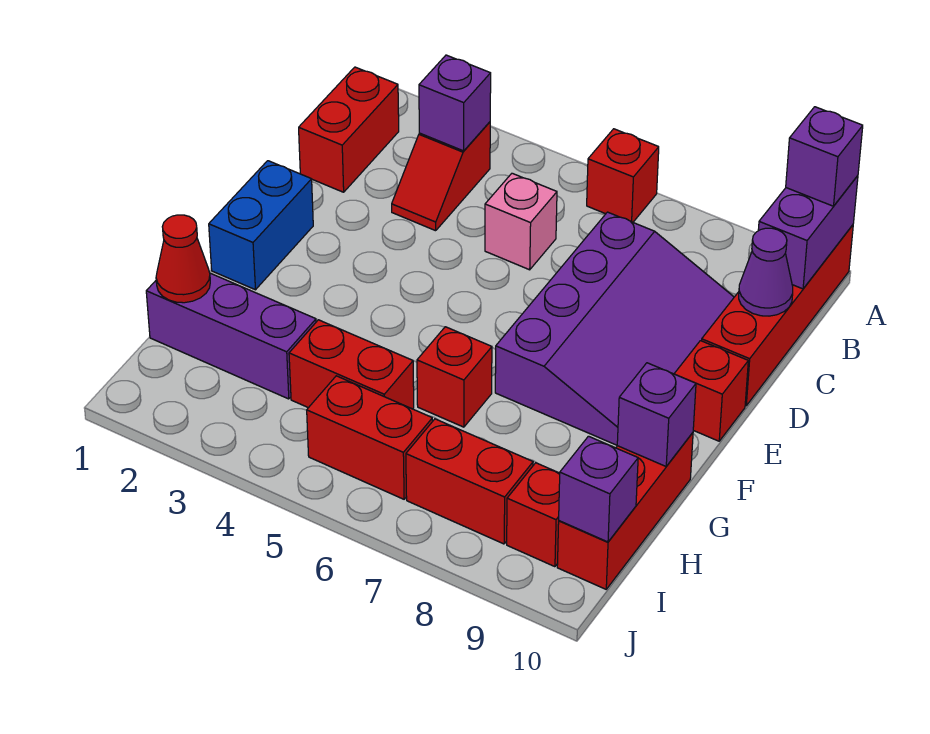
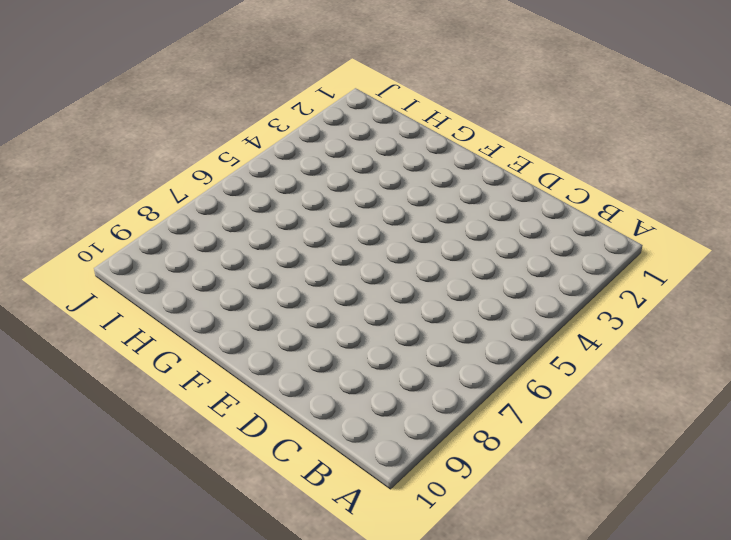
none -> red brick A6 level 1
none -> red brick A10:D10 level 1
none -> red brick B1:C1 level 1

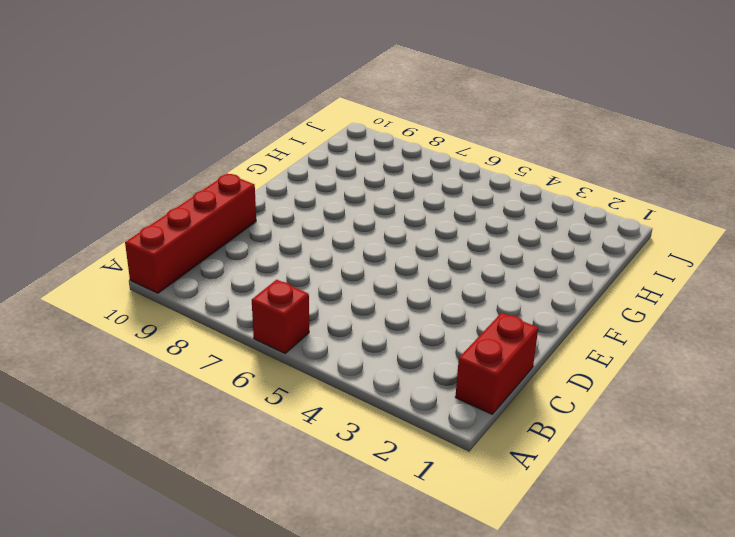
none -> red slope B3:C3 level 1 top B
none -> pink brick C5 level 1
none -> purple slope C7:F9 level 1 top 7

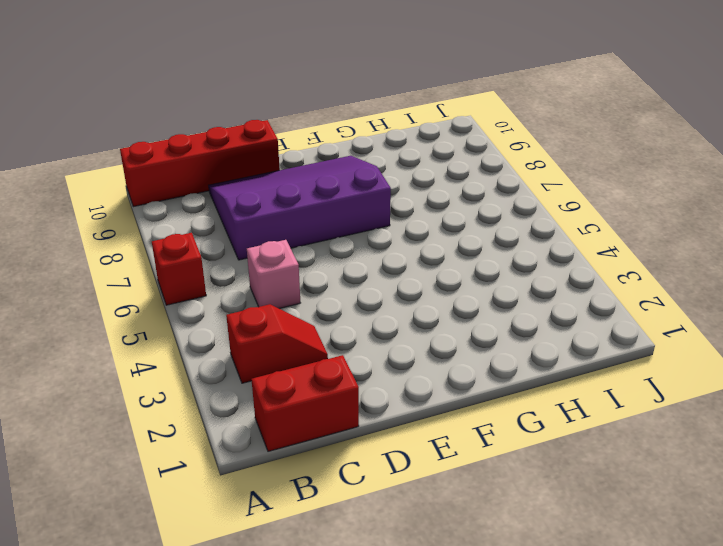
none -> blue brick E1:F1 level 1
none -> red brick E10 level 1
none -> red brick G6 level 1

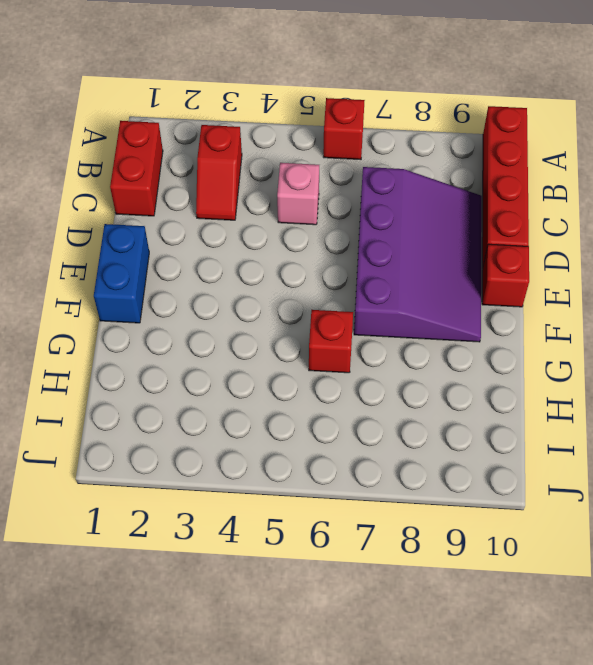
none -> red brick G10:I10 level 1
none -> purple brick H1:H3 level 1
none -> red brick H4:H5 level 1

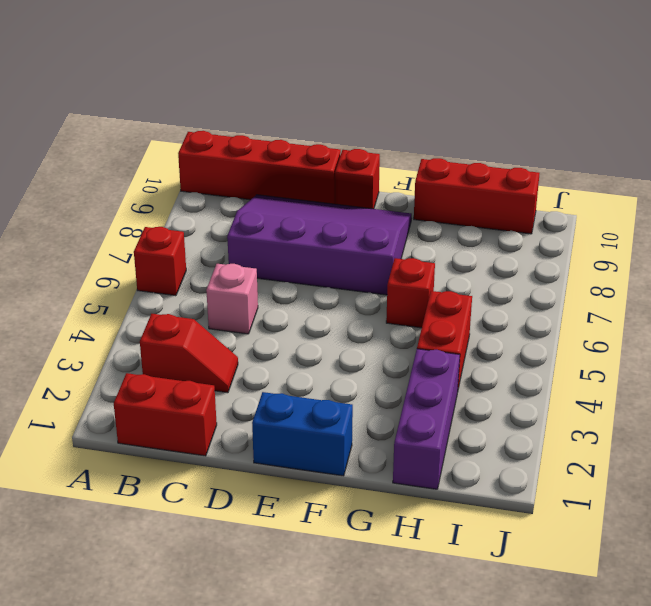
none -> red brick I5:I6 level 1
none -> red brick I7:I8 level 1
none -> red brick I9 level 1

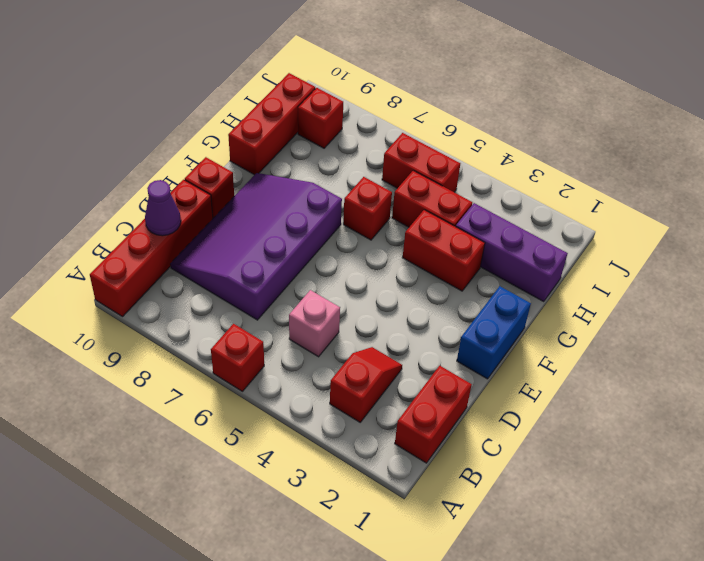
red brick G3:G4 level 1 -> red brick I7:I8 level 1
none -> purple brick A10:B10 level 2
none -> purple brick B3 level 2
none -> purple brick G10 level 2

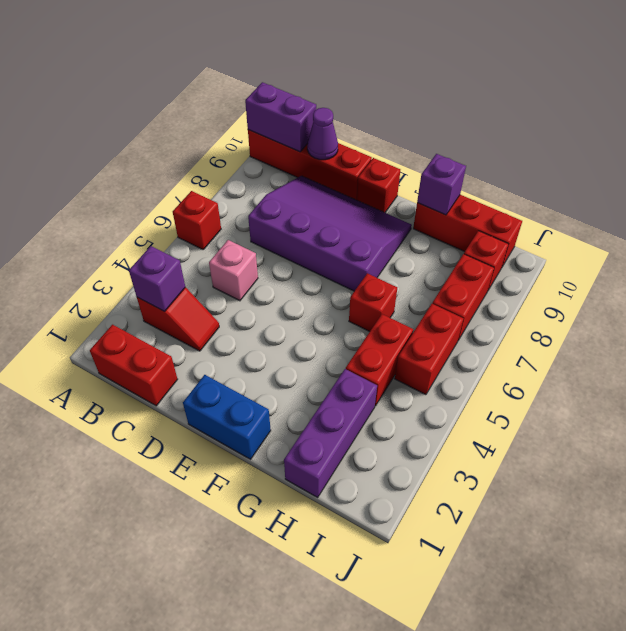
none -> red cone H1 level 2
none -> purple brick I10 level 2
none -> purple brick A10 level 3

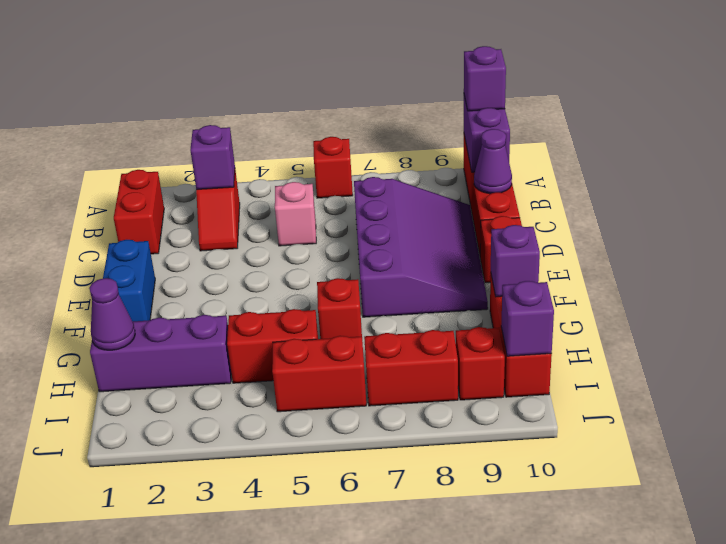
purple cone H1 level 2 -> red cone H1 level 2

